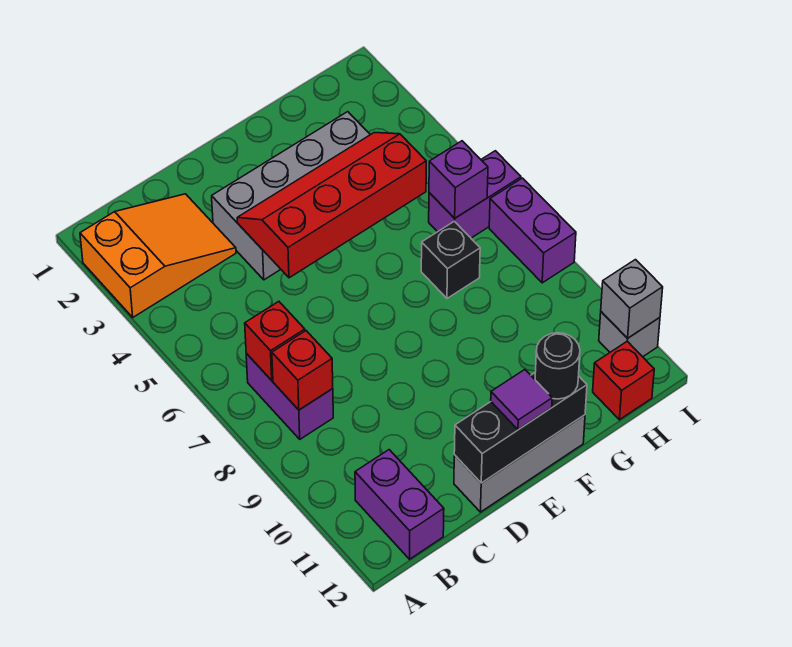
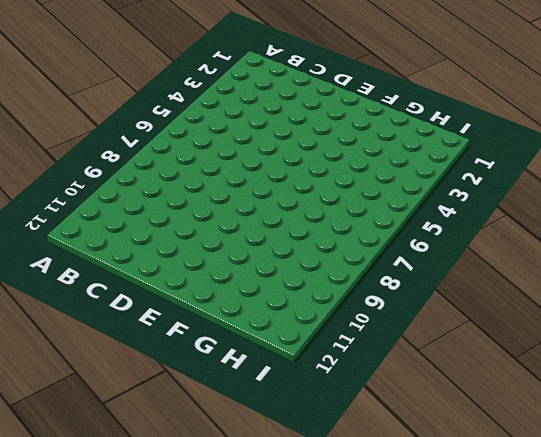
none -> orange slope A2:C3 level 1 top A
none -> purple brick B7:B8 level 1
none -> purple brick B11:B12 level 1

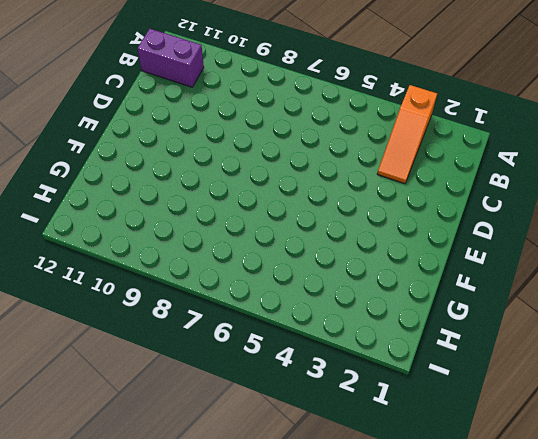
orange slope A3:C3 level 1 top A -> orange slope A2:C3 level 1 top A
none -> purple brick B7:B8 level 1
none -> grey brick D3:G4 level 1
none -> grey brick D12:F12 level 1

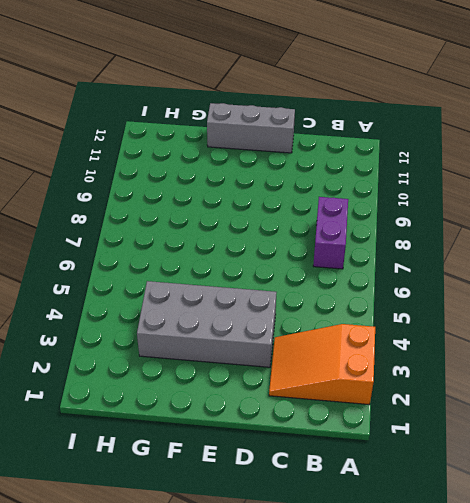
none -> purple brick B11:B12 level 1
none -> black brick G7 level 1
none -> purple brick H6:I6 level 1

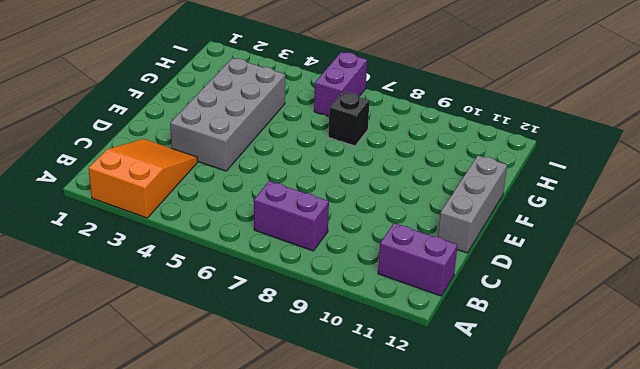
none -> red brick H12 level 1
none -> purple brick I7:I8 level 1
none -> grey brick I11 level 1

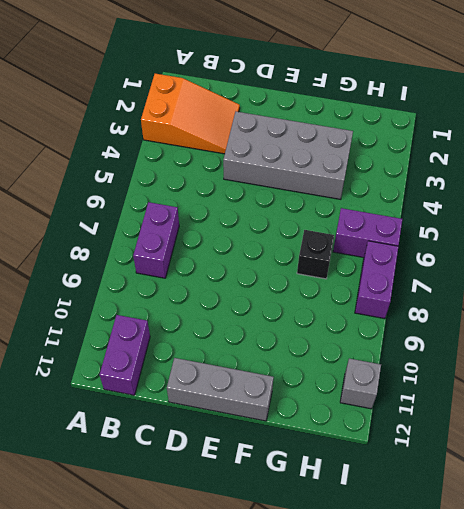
none -> red brick H12 level 1
none -> red brick B7 level 2
none -> red brick B8 level 2

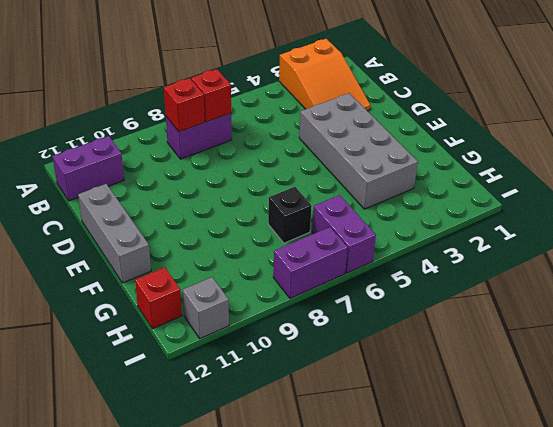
none -> red slope D4:G5 level 2 top 5
none -> black brick D12:F12 level 2
none -> purple brick H6 level 2

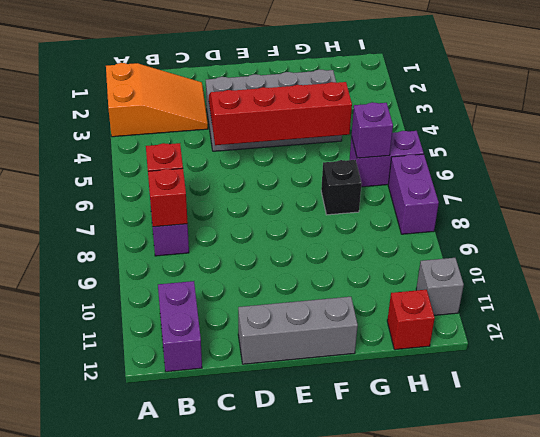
none -> black brick D12:F12 level 2
none -> grey brick I11 level 2
none -> purple tile E12 level 3

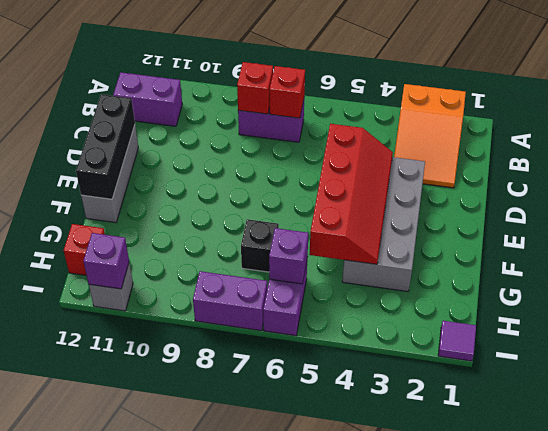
purple tile I1 level 1 -> purple tile E12 level 3
purple brick I11 level 2 -> grey brick I11 level 2
none -> black round brick F12 level 3

